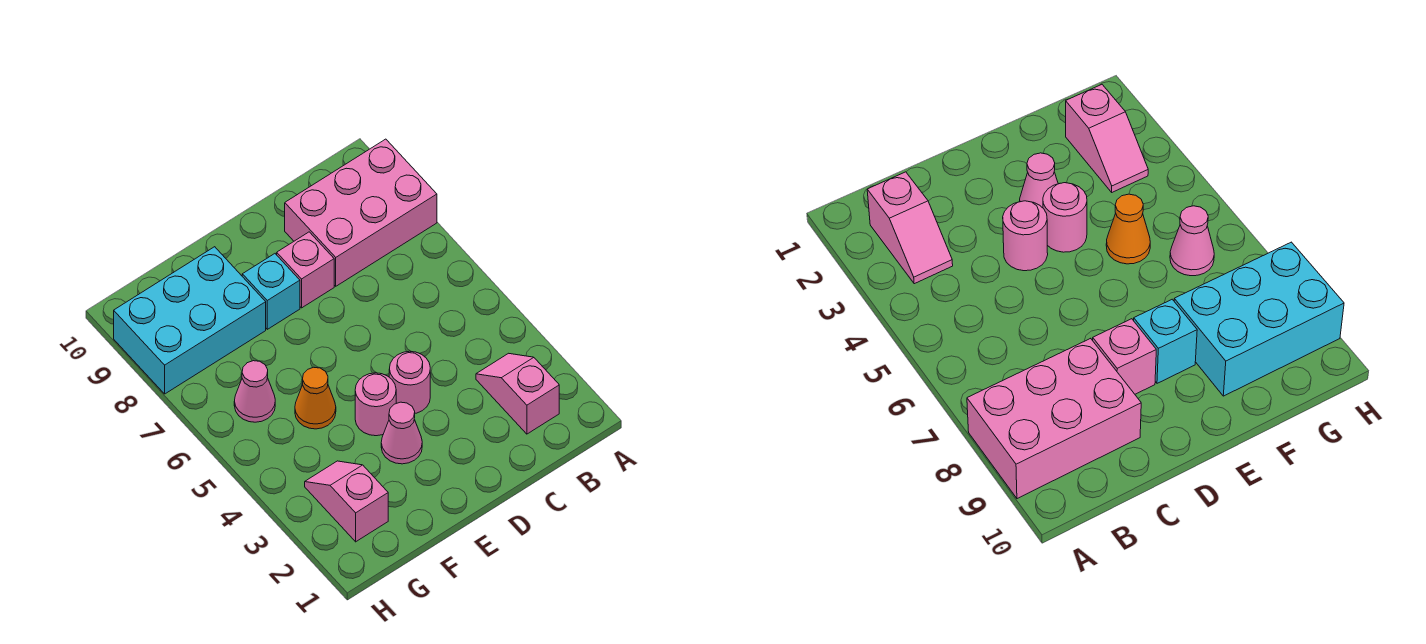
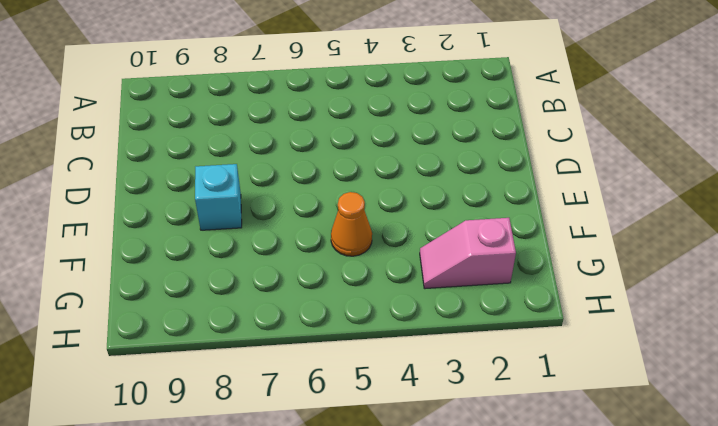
none -> pink brick A8:C9 level 1
none -> pink slope B2:B3 level 1 top 2

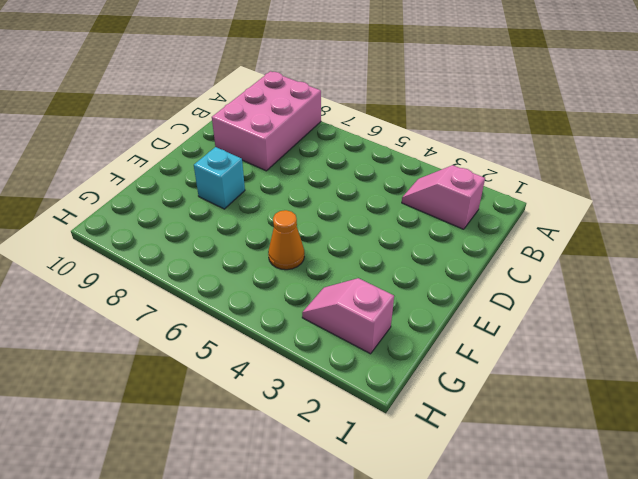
none -> pink round brick D4 level 1
none -> pink brick D8 level 1

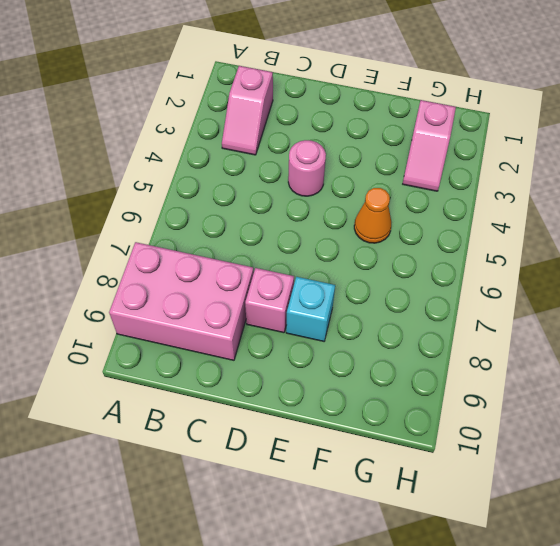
none -> pink cone E3 level 1
none -> pink round brick E4 level 1

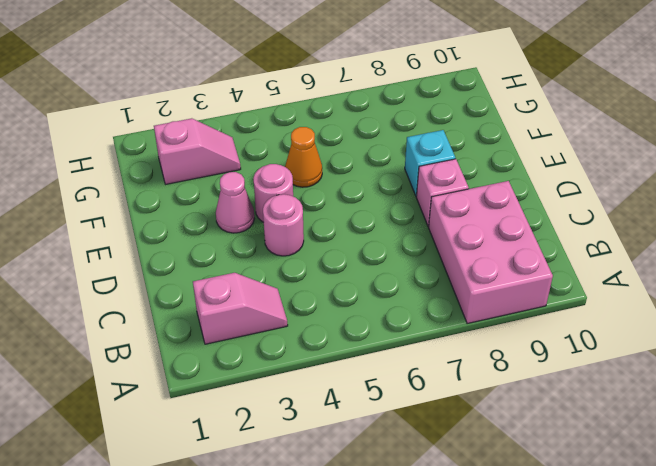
none -> cyan brick F8:H9 level 1
none -> pink cone G6 level 1

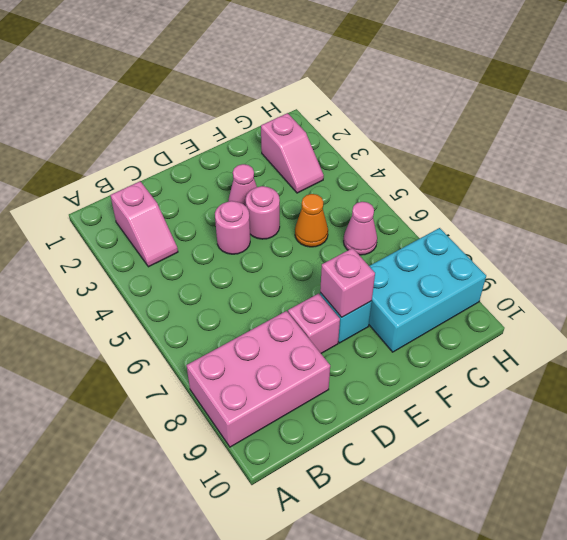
pink brick E8 level 2 -> none

